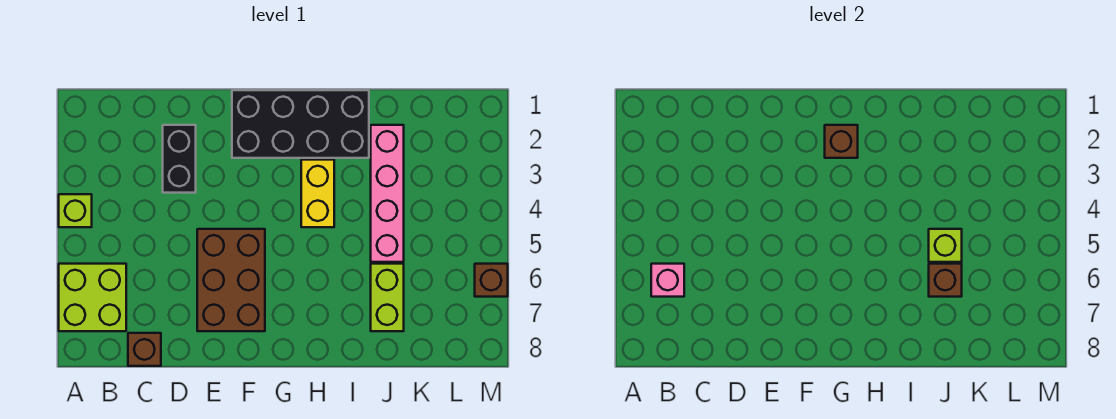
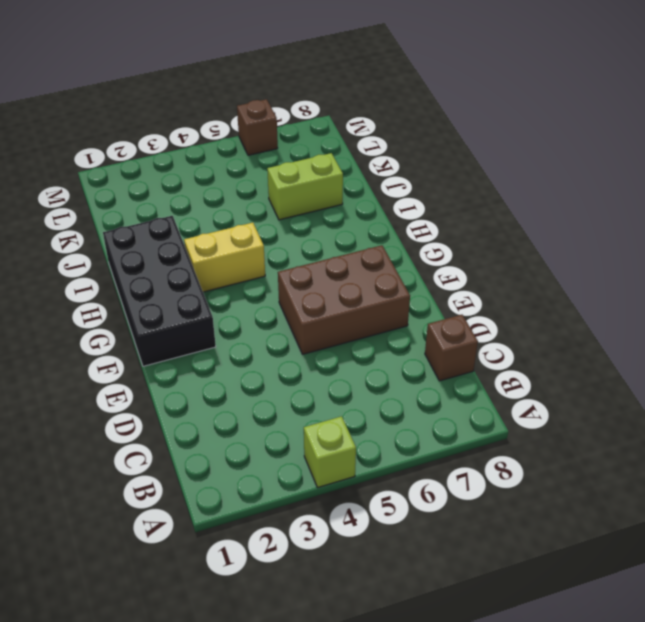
none -> lime brick A6:B7 level 1
none -> black brick D2:D3 level 1
none -> pink brick J2:J5 level 1

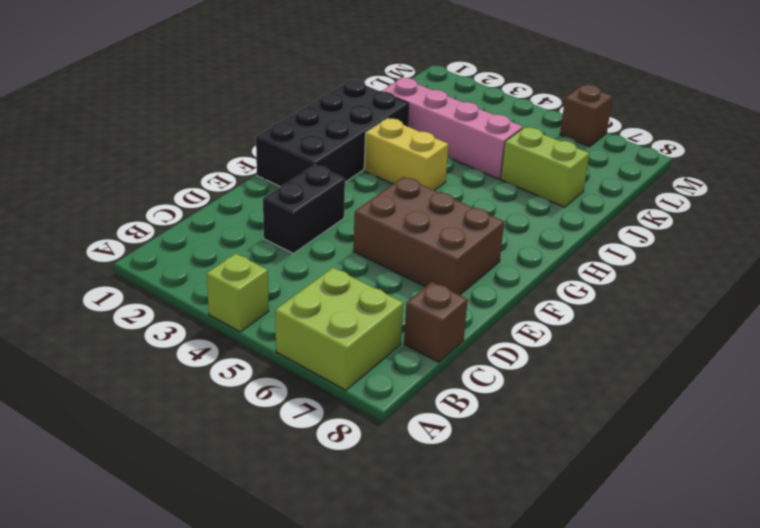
black brick D3:E3 level 1 -> black brick D2:D3 level 1
none -> pink brick B6 level 2
none -> brown brick G2 level 2
none -> lime brick J5 level 2

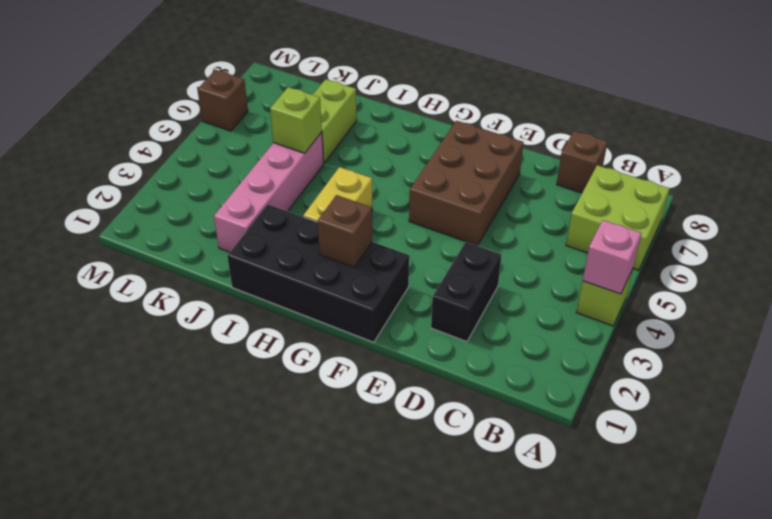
pink brick A4 level 2 -> pink brick B6 level 2
none -> brown brick J6 level 2

